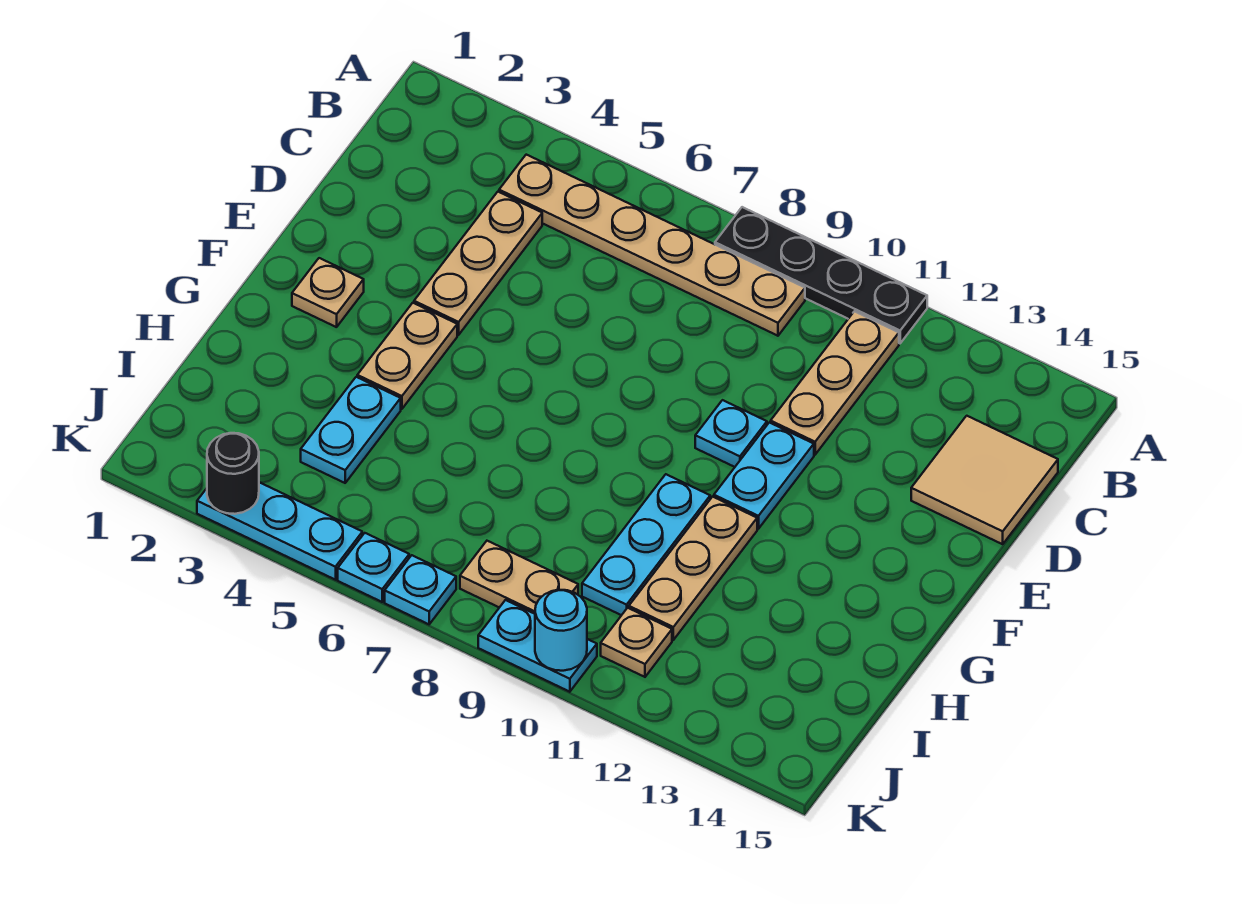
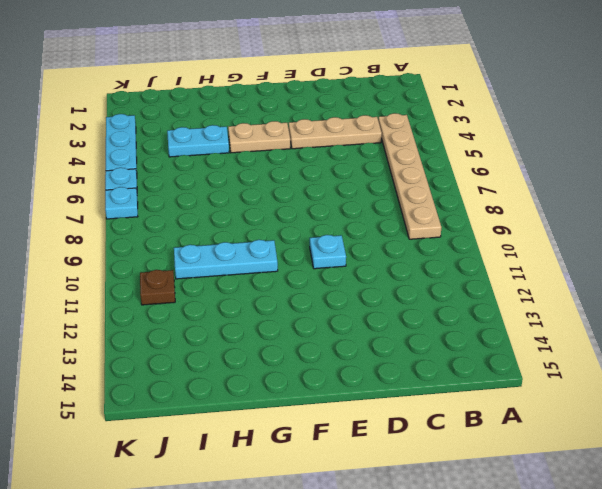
brown plate J11 level 1 -> tan plate J11 level 1
none -> black plate A8:A11 level 1
none -> tan plate B11:D11 level 1
none -> tan tile C14:D15 level 1

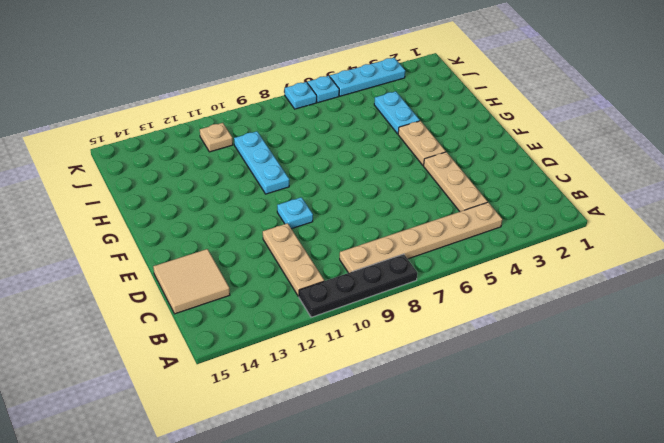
none -> cyan plate E11:F11 level 1
none -> tan plate F2 level 1
none -> tan plate G11:I11 level 1

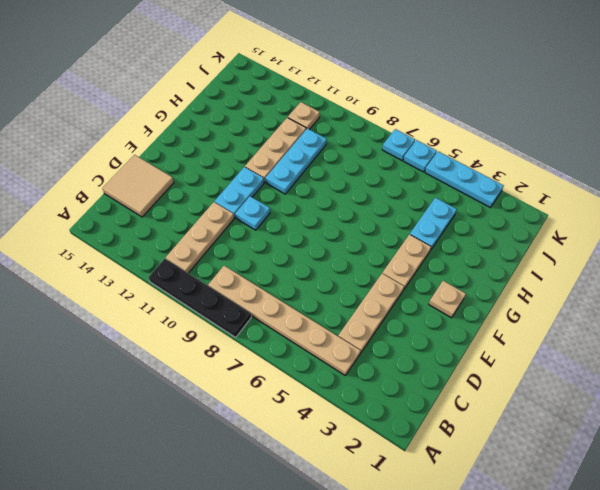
none -> tan plate J8:J9 level 1
none -> cyan plate K9:K10 level 1
none -> black round brick K3 level 2

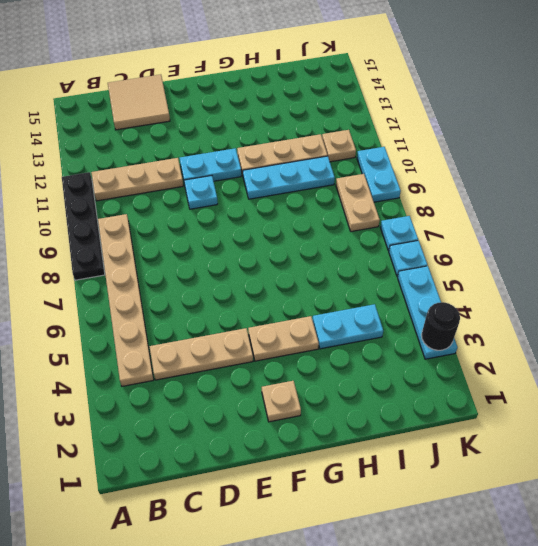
none -> cyan round brick K10 level 2

